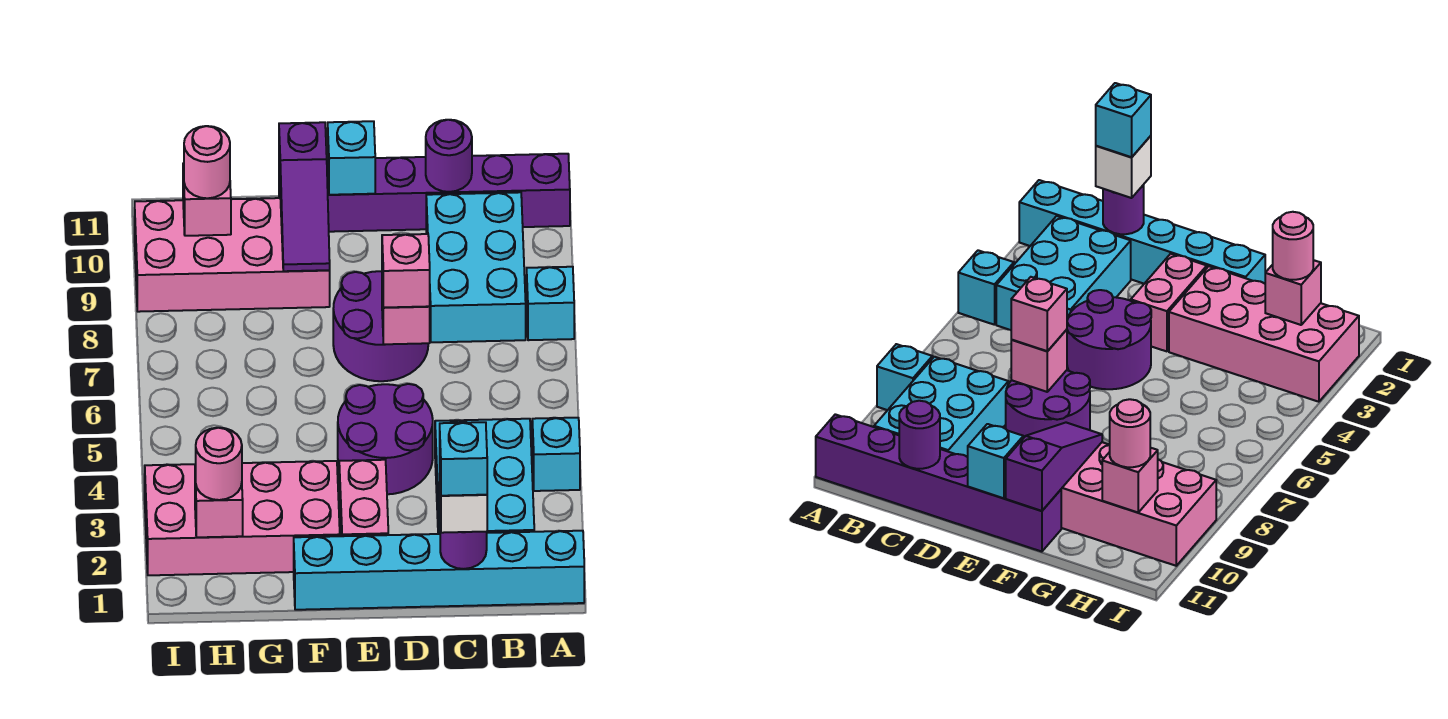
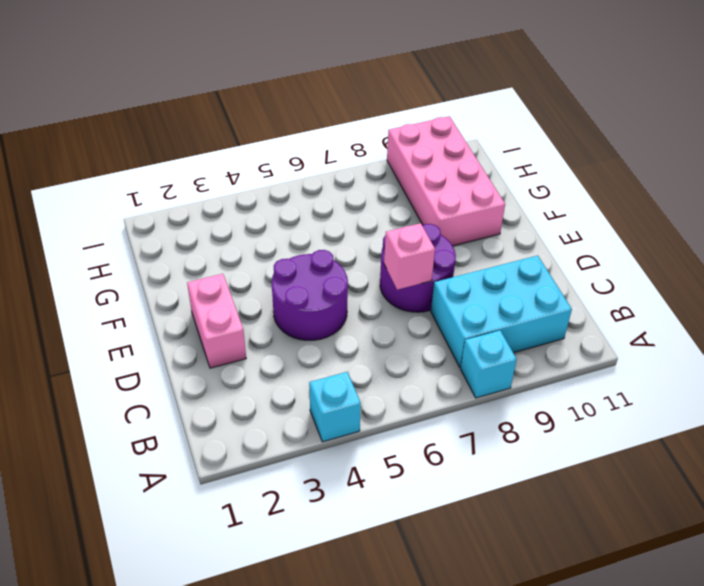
pink brick D2:E2 level 1 -> pink brick E2:E3 level 1
none -> cyan brick A1:F1 level 1
none -> purple brick A11:F11 level 1
none -> cyan brick B2:C4 level 1

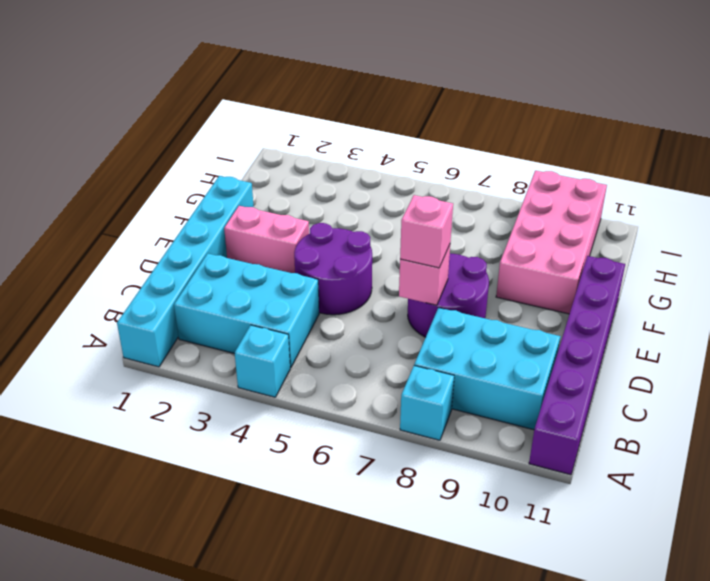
none -> pink brick F2:I3 level 1
none -> purple round brick C1 level 2
none -> purple round brick C11 level 2

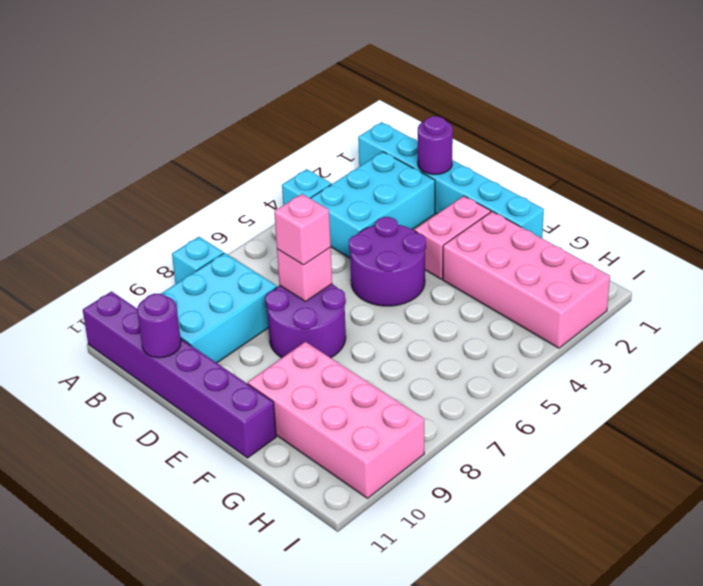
none -> cyan brick E11 level 2
none -> purple slope F9:F11 level 2 top 11
none -> pink brick H2 level 2

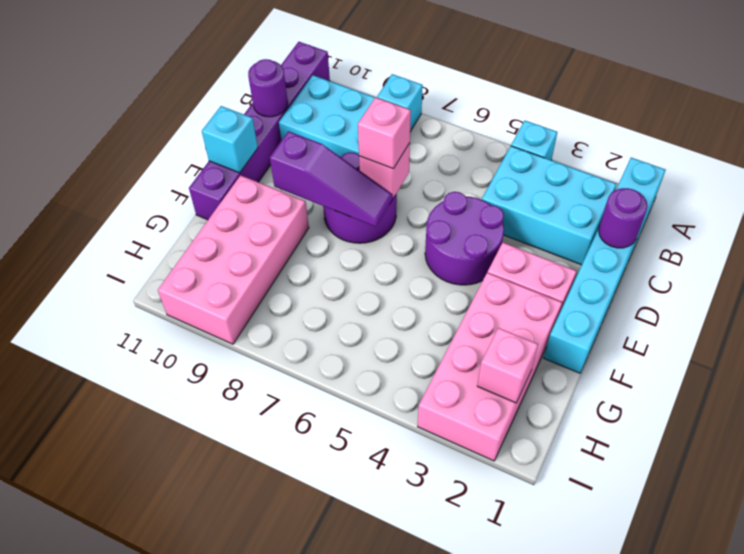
purple slope E7:E9 level 2 top 9 -> purple slope F9:F11 level 2 top 11
none -> pink brick H10 level 2
none -> white brick C1 level 3
none -> pink round brick H2 level 3

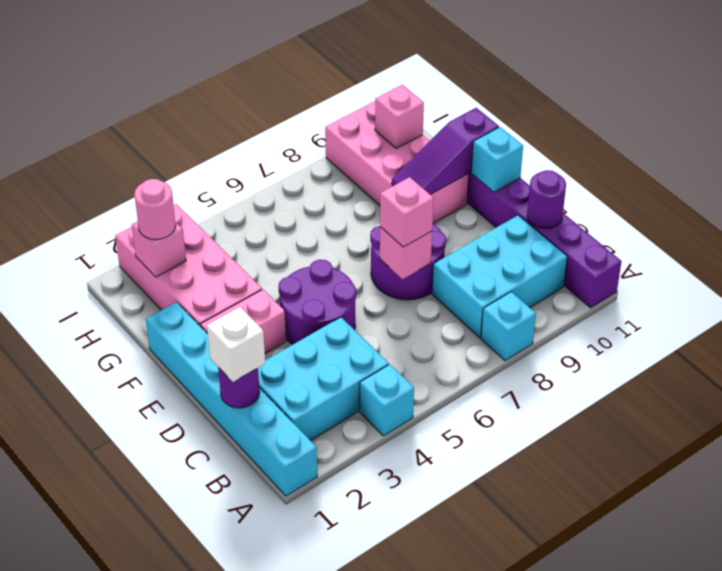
none -> pink round brick H10 level 3
none -> cyan brick C1 level 4

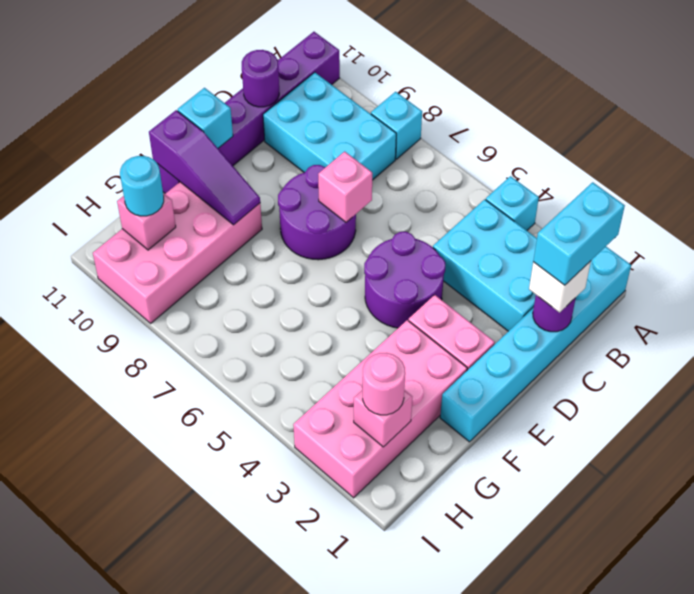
cyan brick B1:C1 level 4 -> cyan brick C1 level 4
cyan round brick H10 level 3 -> pink round brick H10 level 3
none -> pink brick D7 level 3

